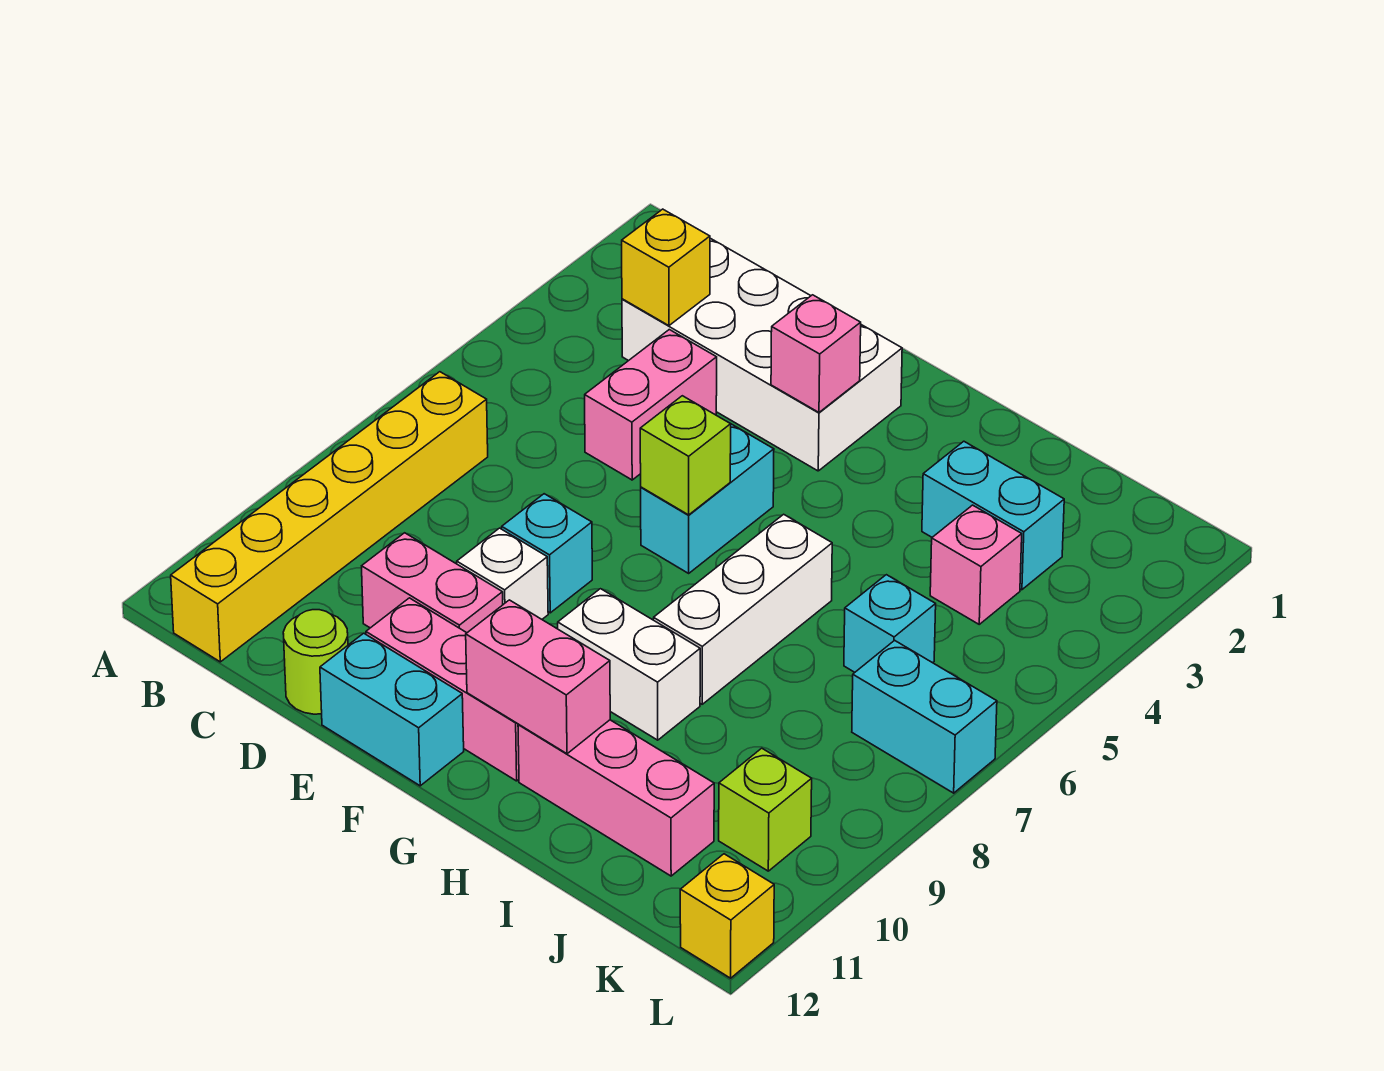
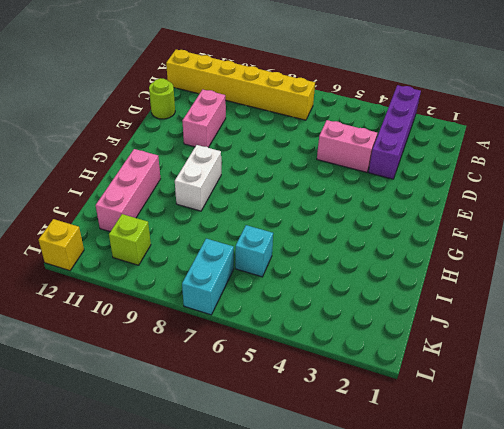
purple brick A3:D3 level 1 -> white brick C2:F3 level 1
none -> cyan brick E8 level 1
none -> white brick E9 level 1
none -> pink brick E11:G11 level 1

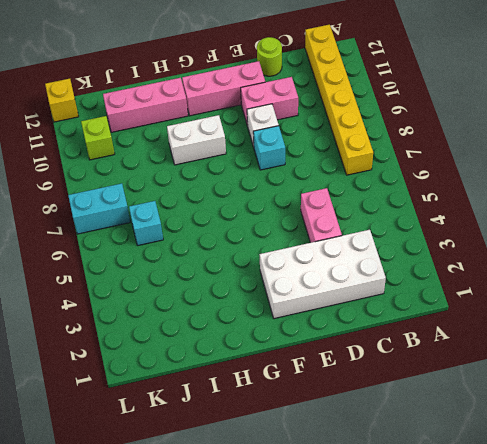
none -> cyan brick E12:F12 level 1
none -> cyan brick F5:F6 level 1
none -> white brick H6:H8 level 1

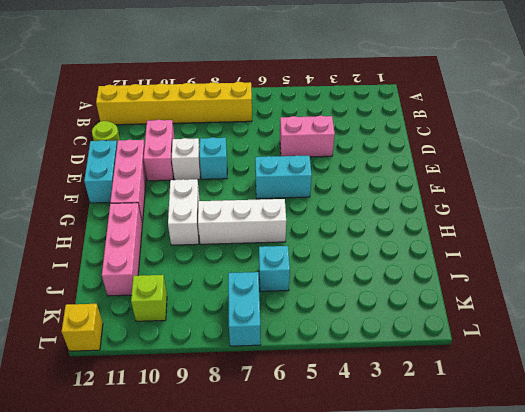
none -> white brick C2:F3 level 1
none -> cyan brick I3:J3 level 1
none -> pink brick J4 level 1

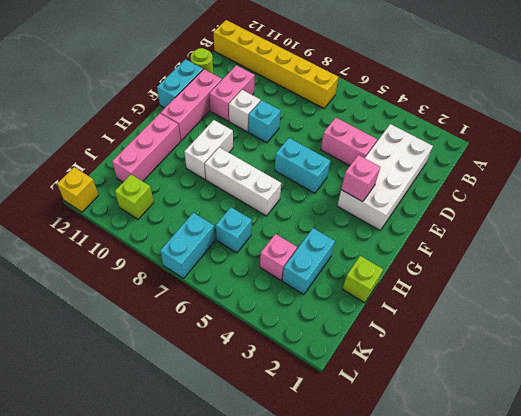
lime brick I1 level 1 -> lime brick F6 level 2
none -> yellow brick C3 level 2
none -> pink brick G11:H11 level 2

